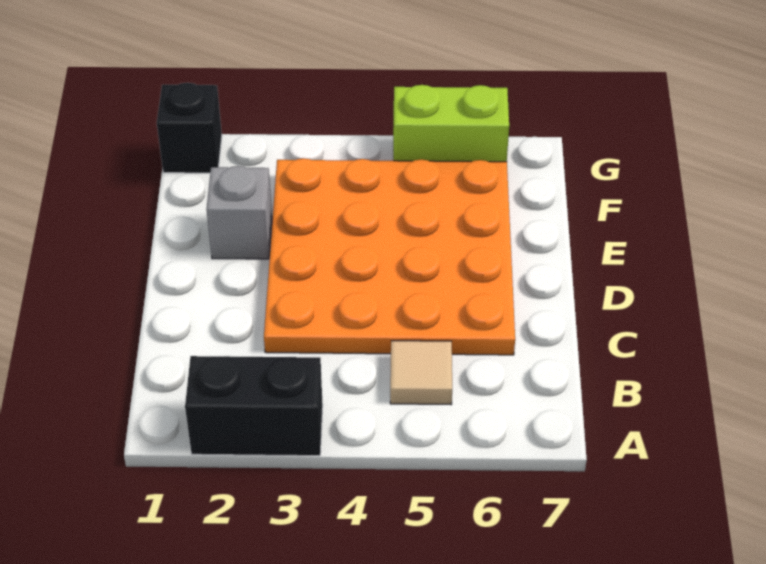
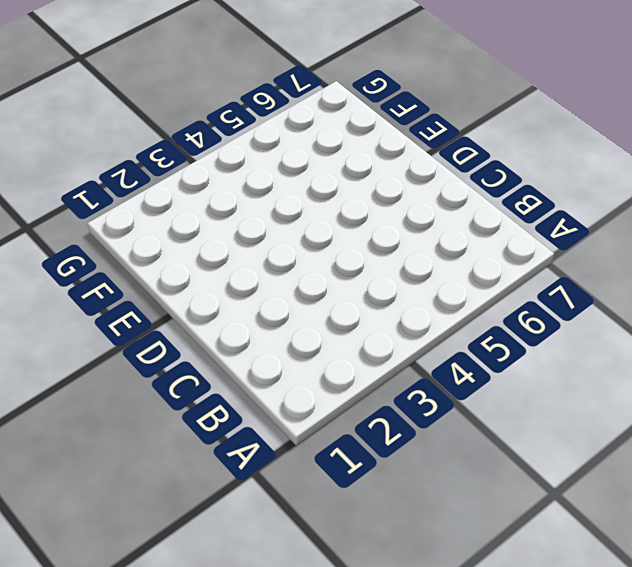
none -> black brick A2:A3 level 1
none -> tan tile B5 level 1

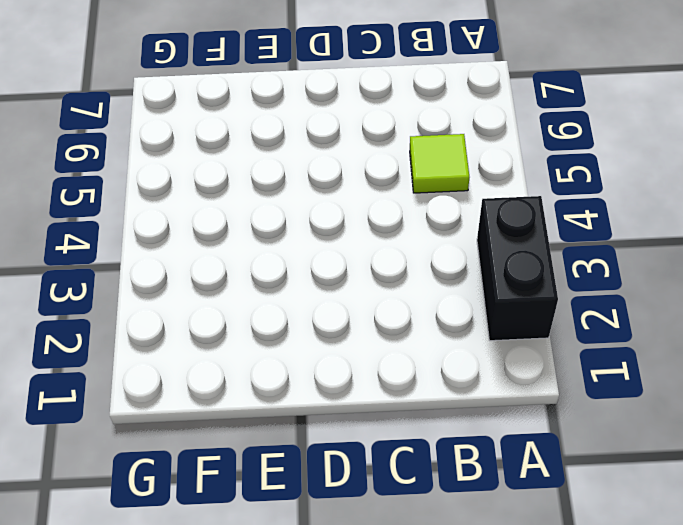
lime tile B5 level 1 -> tan tile B5 level 1
none -> orange plate C3:F6 level 1
none -> grey brick E2 level 1

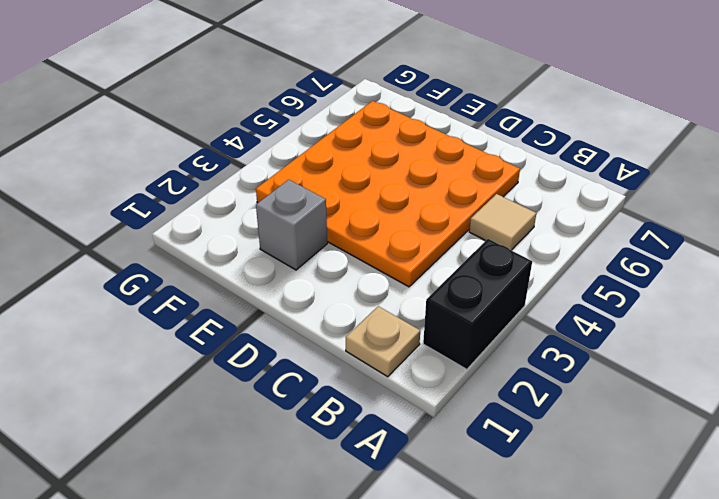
tan plate B1 level 1 -> none
none -> black brick G1 level 1
none -> lime brick G5:G6 level 1

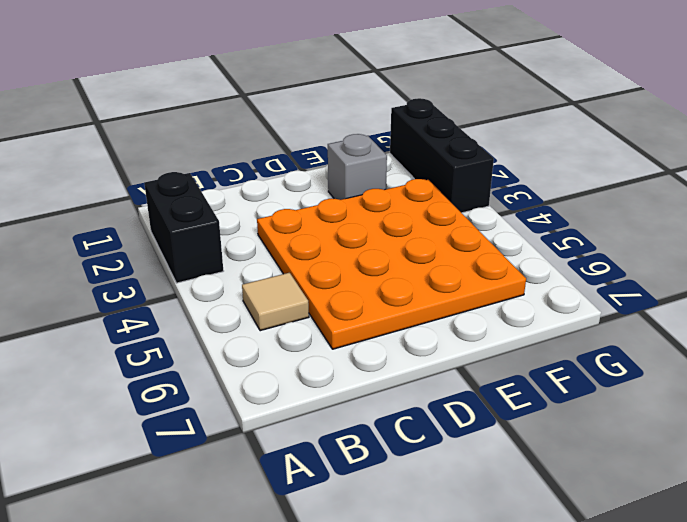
black brick G1:G3 level 1 -> black brick G1 level 1
none -> lime brick G5:G6 level 1

